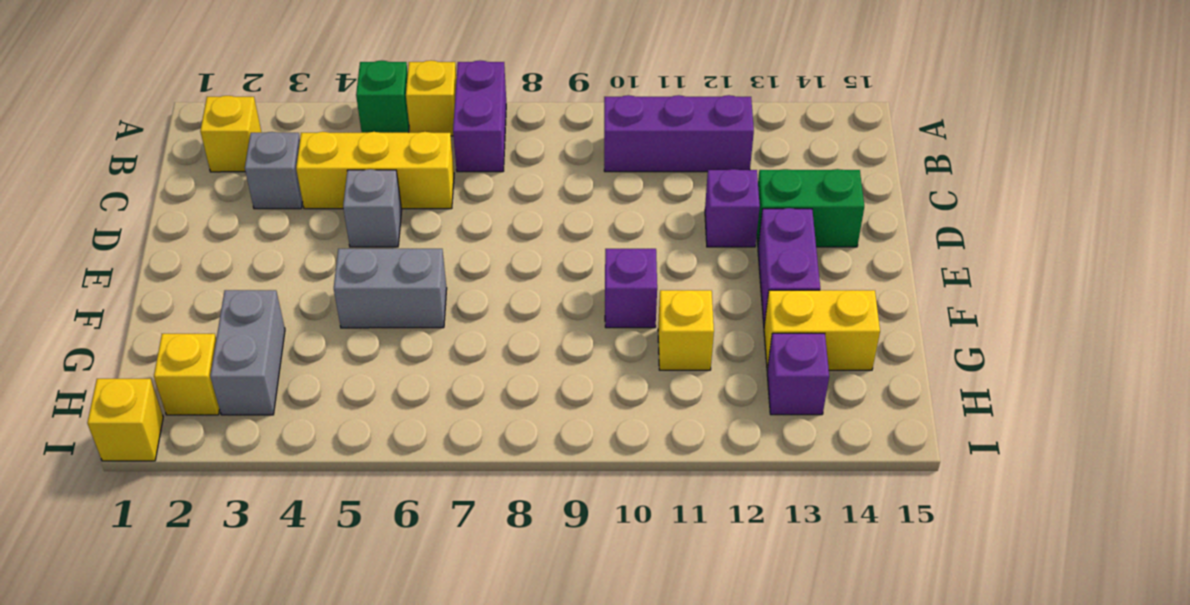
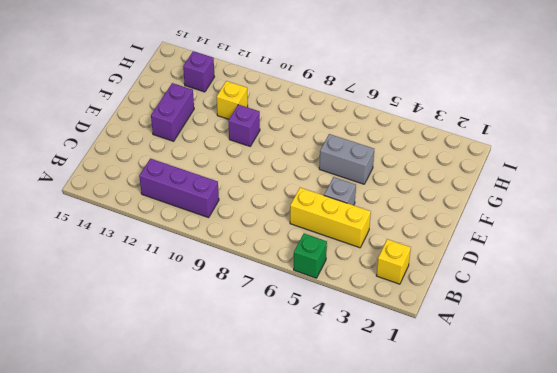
none -> yellow brick A6 level 1
none -> purple brick A7:B7 level 1
none -> grey brick C3 level 1

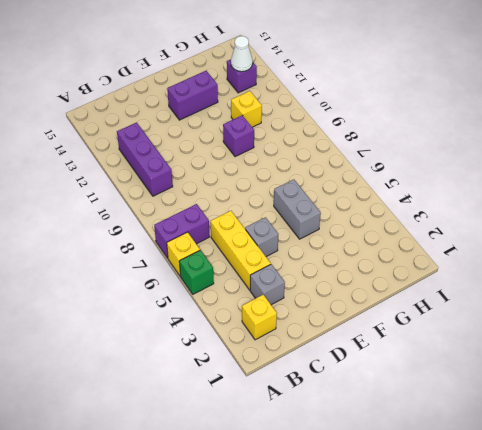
white cone H13 level 2 -> none
none -> purple brick D12 level 1
none -> green brick D13:D14 level 1
none -> grey brick G3:H3 level 1

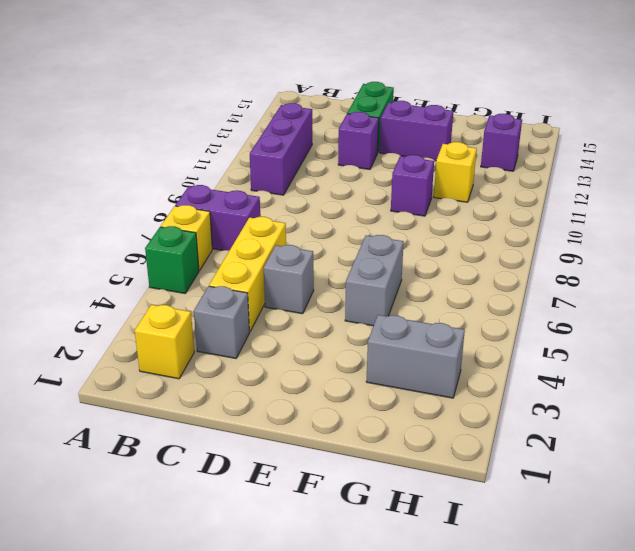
none -> yellow brick G13:G14 level 1
none -> yellow brick H2 level 1
none -> yellow brick I1 level 1

